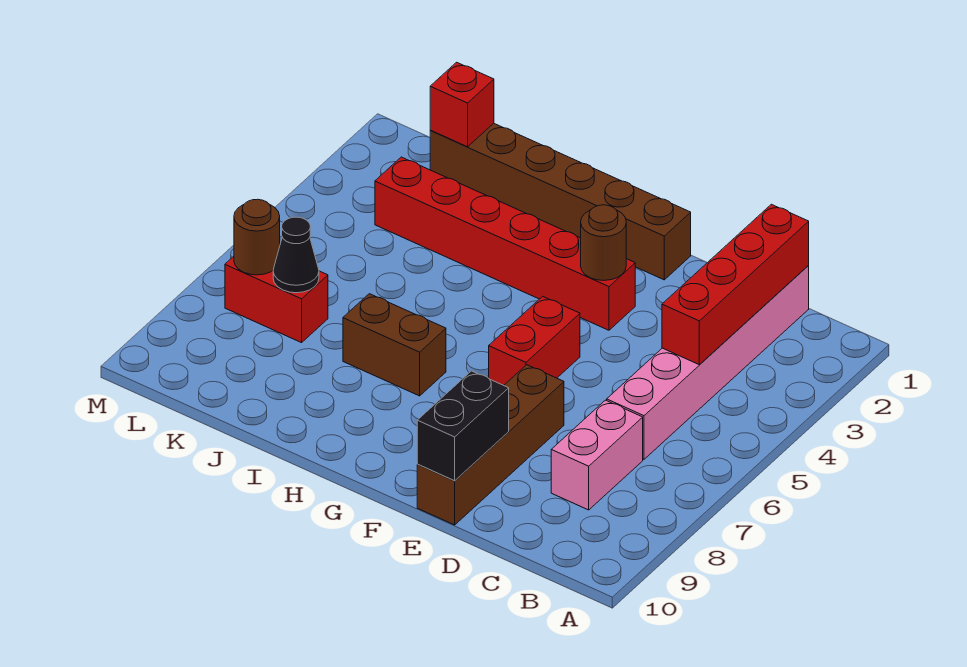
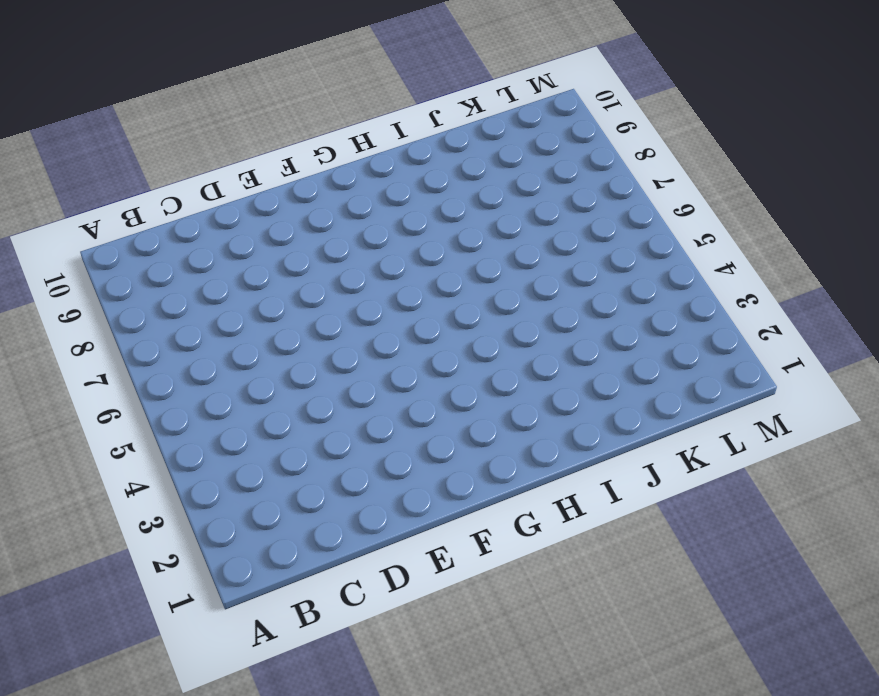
none -> pink brick C1:C6 level 1
none -> pink brick C7:C8 level 1
none -> brown brick E7:E10 level 1

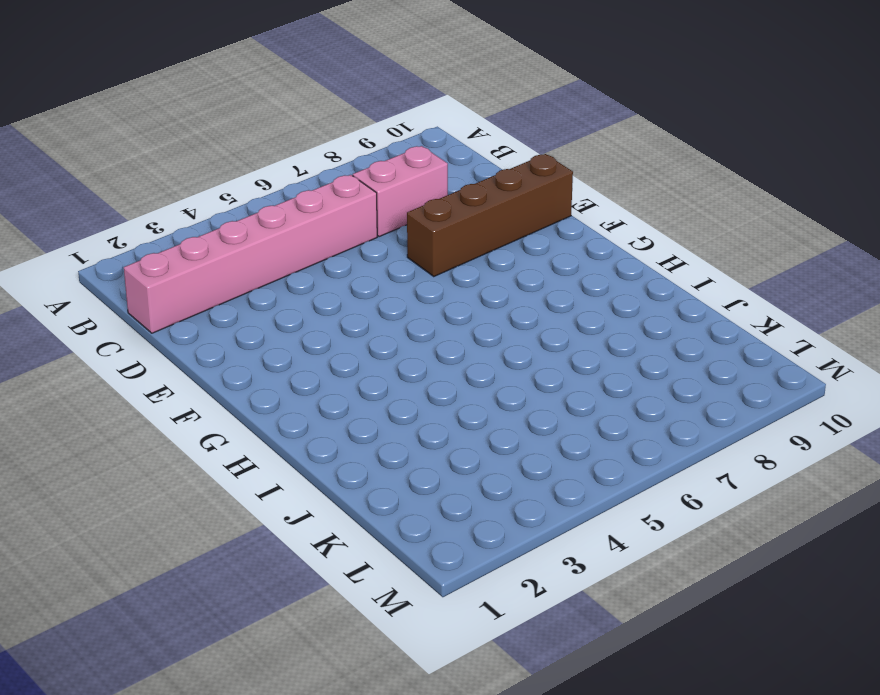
none -> brown brick F1:K1 level 1
none -> red brick F3:K3 level 1
none -> red brick F5:F6 level 1

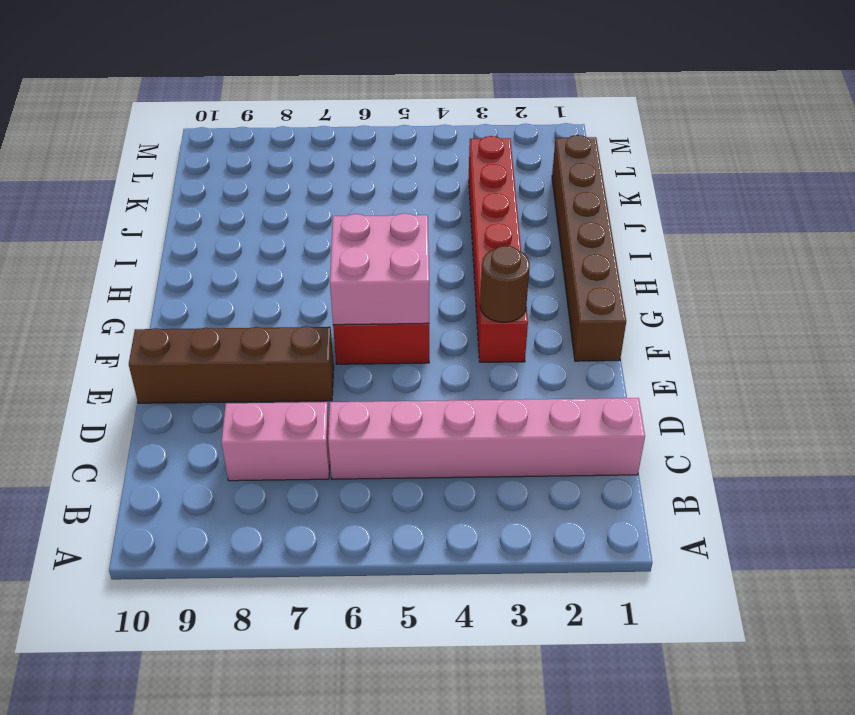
pink brick F5:G6 level 2 -> none
none -> brown brick H7:I7 level 1
none -> red brick K7:L7 level 1
none -> red brick C1:C4 level 2

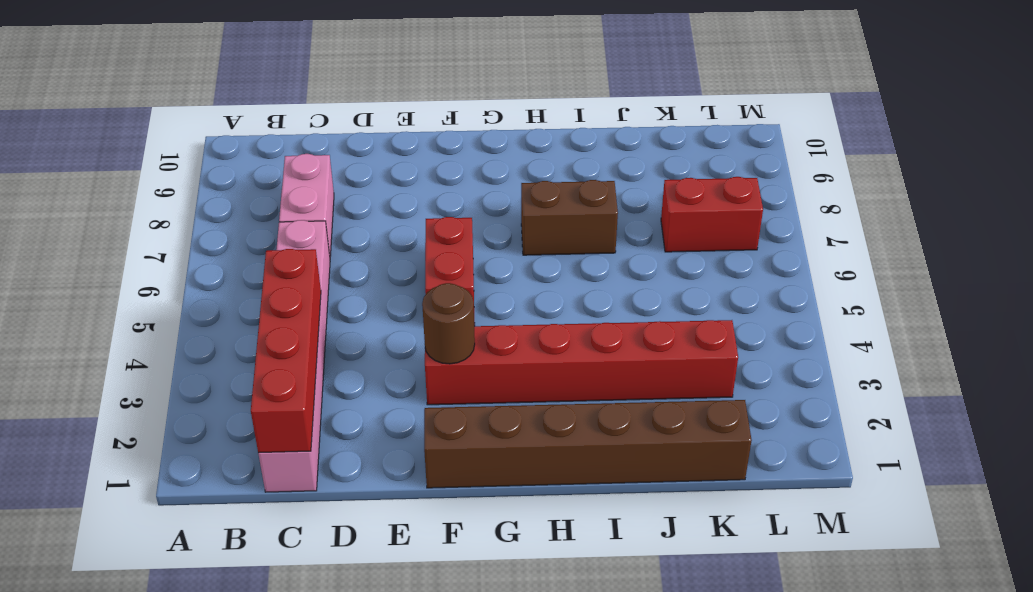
none -> brown brick E7:E10 level 1
none -> black brick E9:E10 level 2
none -> red brick K1 level 2

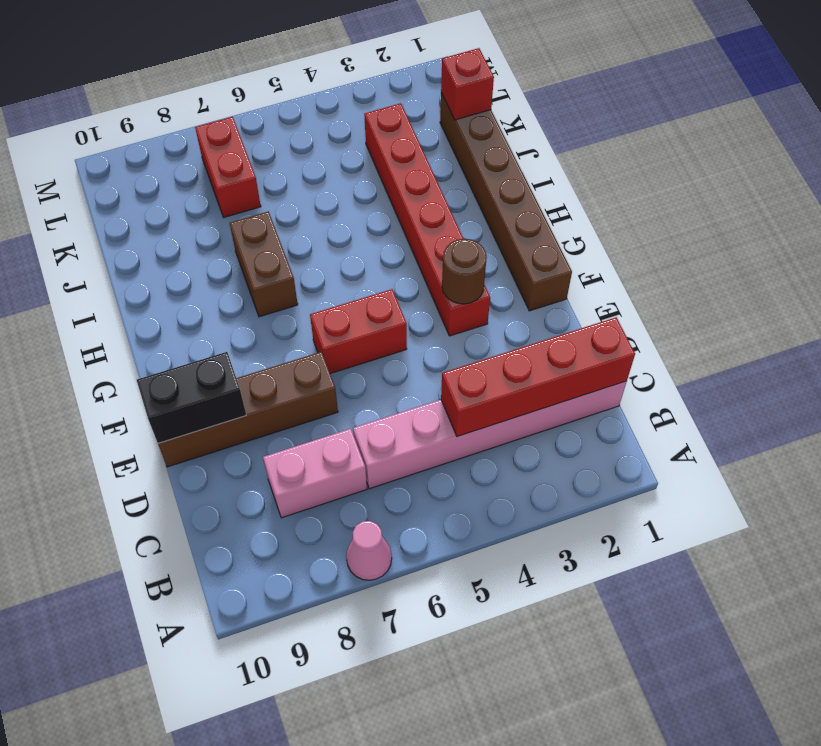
pink cone A7 level 1 -> none
none -> black cone K7 level 2
none -> brown round brick L7 level 2

